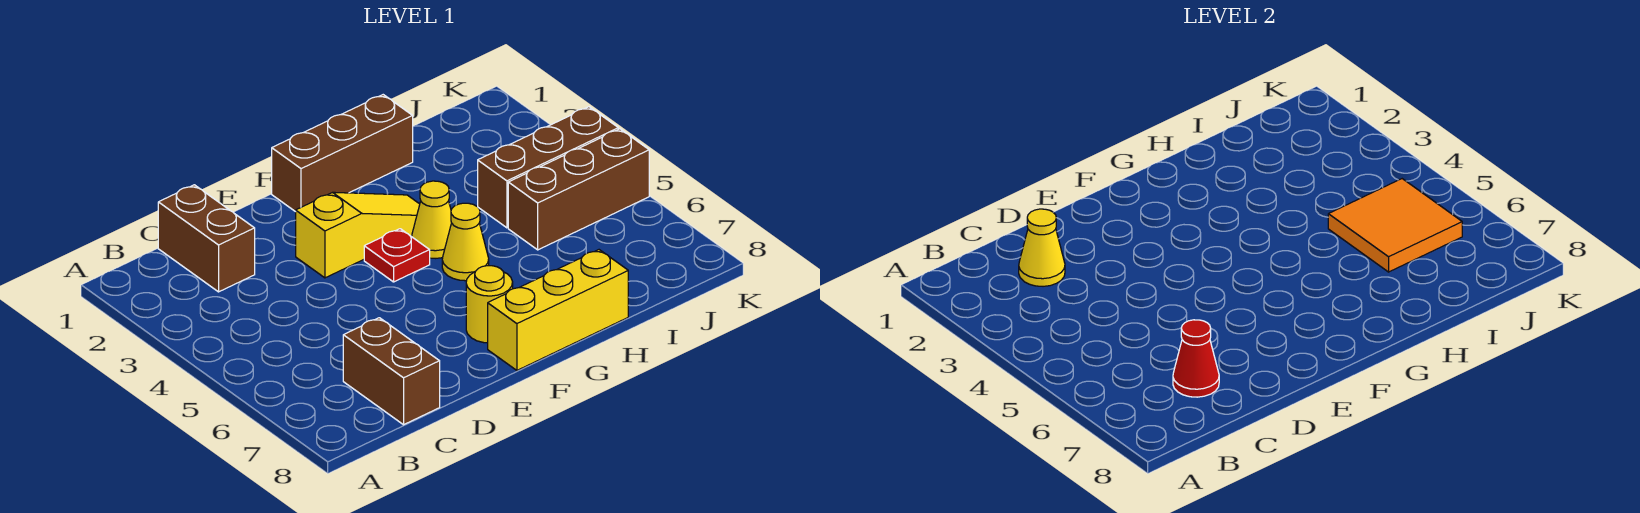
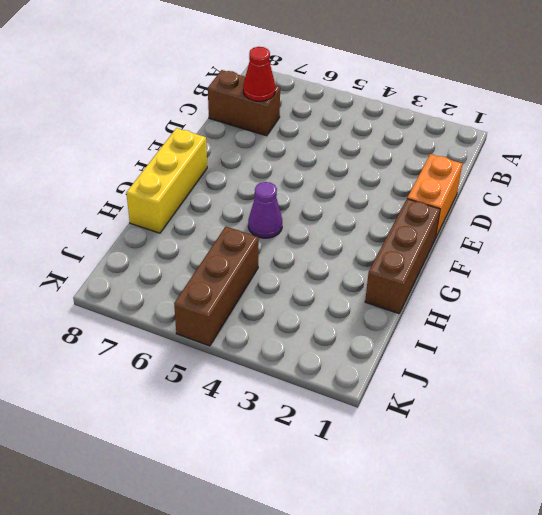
orange brick D1:E1 level 1 -> none
purple cone G5 level 1 -> yellow cone G5 level 1
none -> brown brick C1:C2 level 1
none -> yellow slope E3:G3 level 1 top E
none -> red plate F4 level 1

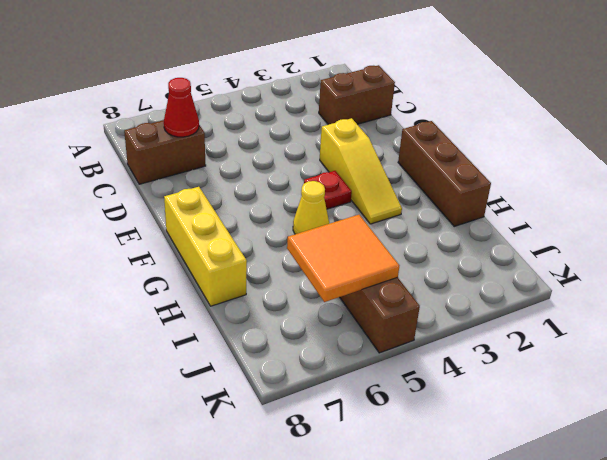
none -> yellow round brick F7 level 1
none -> yellow cone G4 level 1
none -> brown brick I4:K4 level 1

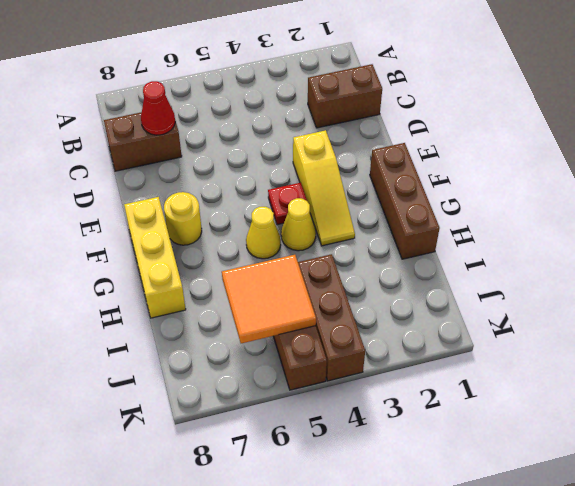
none -> yellow cone C2 level 2

